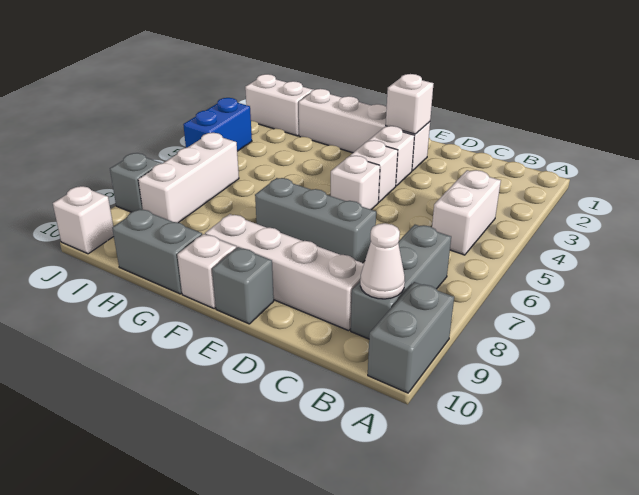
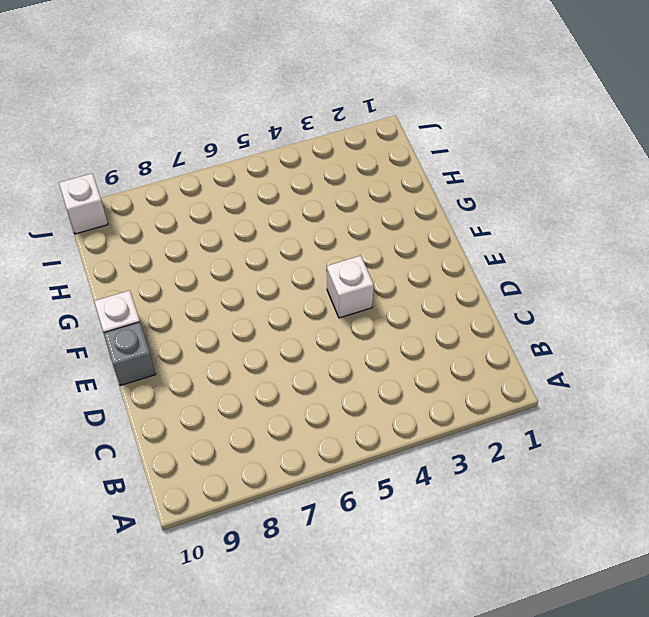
none -> grey brick A9:A10 level 1
none -> white brick B4:B5 level 1
none -> grey brick B7:B9 level 1

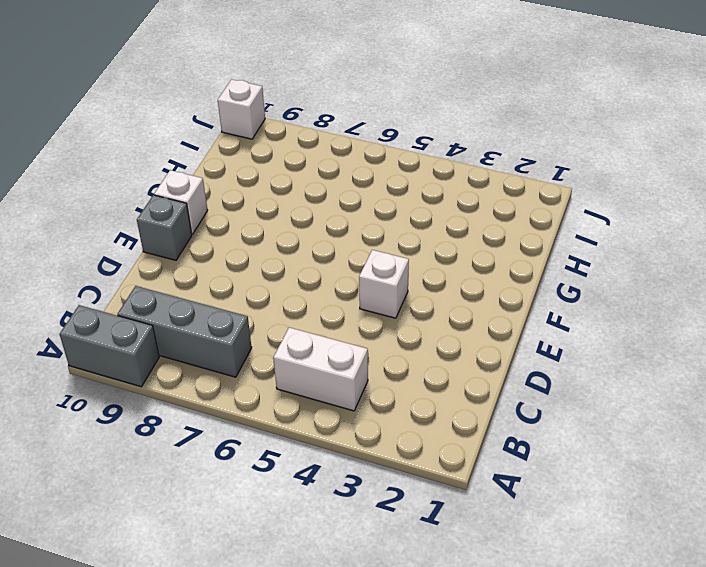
none -> white brick C9:F9 level 1
none -> grey brick D7:F7 level 1
none -> white brick E2:H2 level 1

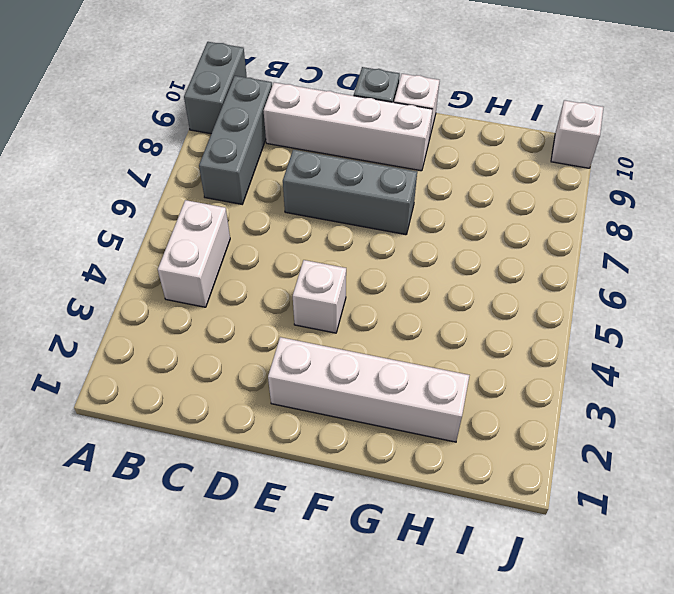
none -> white brick E3 level 1
none -> white brick E5 level 1
none -> grey brick G10:H10 level 1

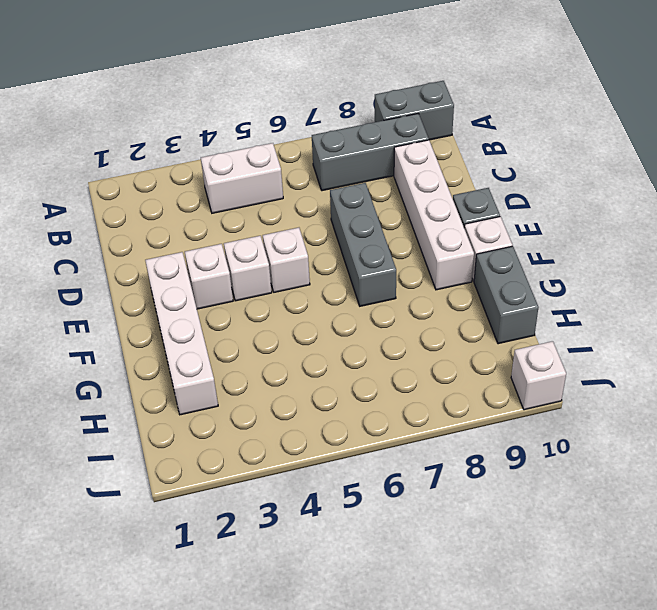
none -> white brick I2:J2 level 1
none -> white brick I6:I8 level 1
none -> blue brick J4:J5 level 1

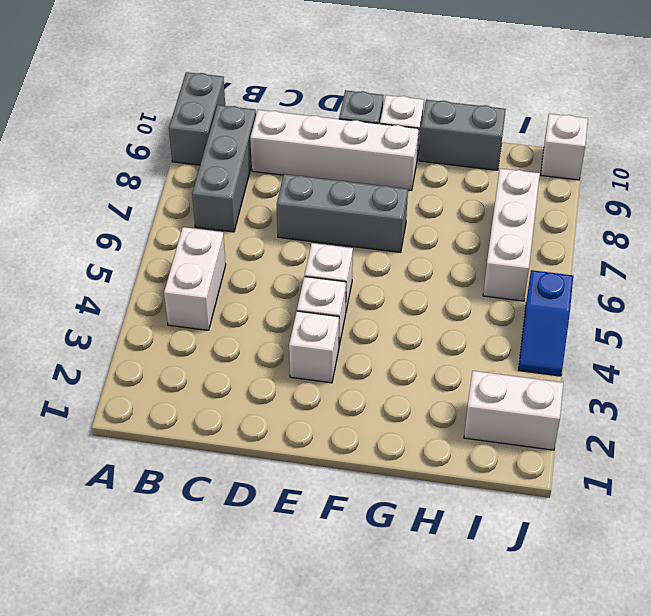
blue slope J4:J5 level 1 top 5 -> blue brick J4:J5 level 1
none -> white brick E2:H2 level 1
none -> grey brick J8 level 1
none -> white cone B9 level 2

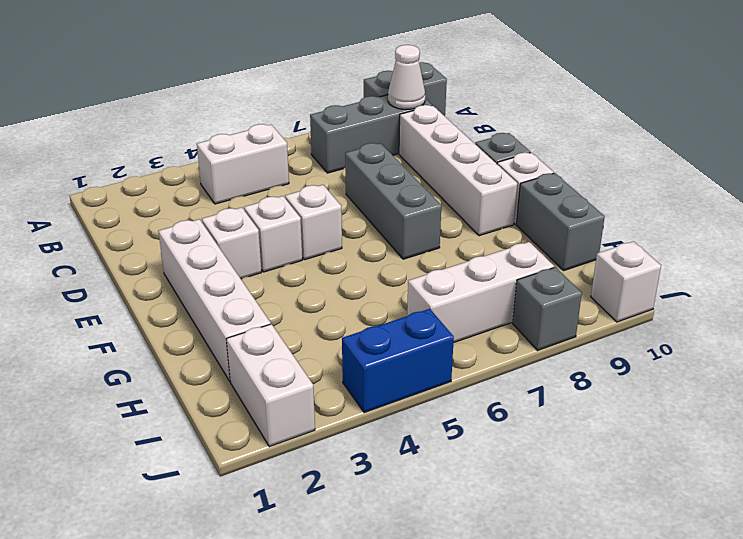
none -> white brick E2 level 2

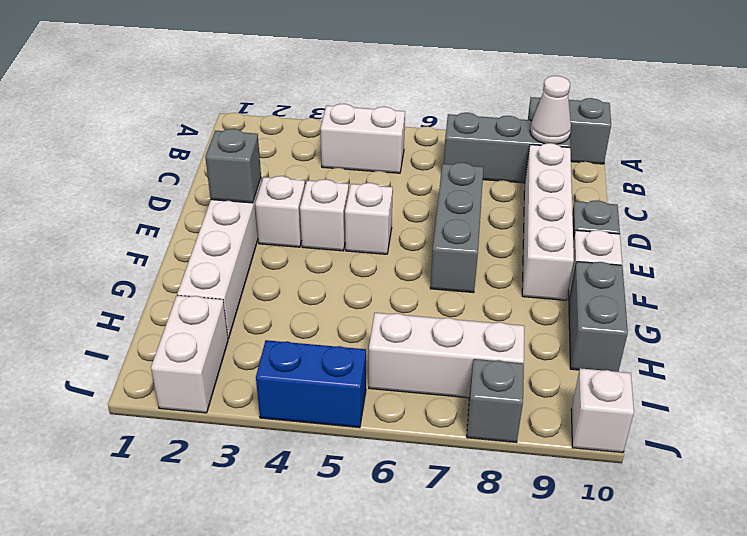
grey brick E2 level 2 -> white brick E2 level 2

